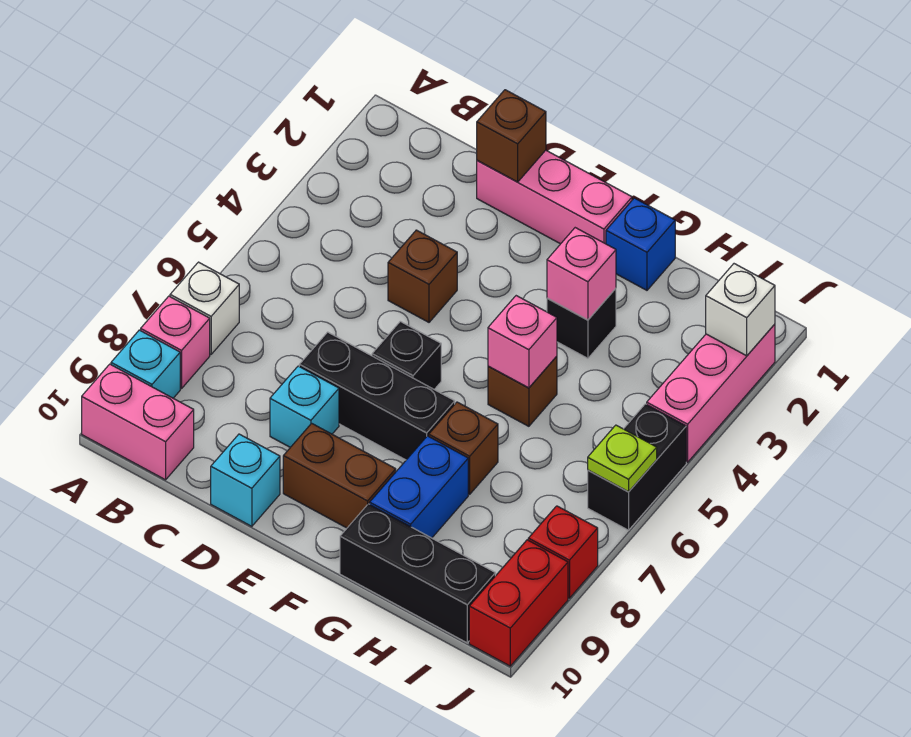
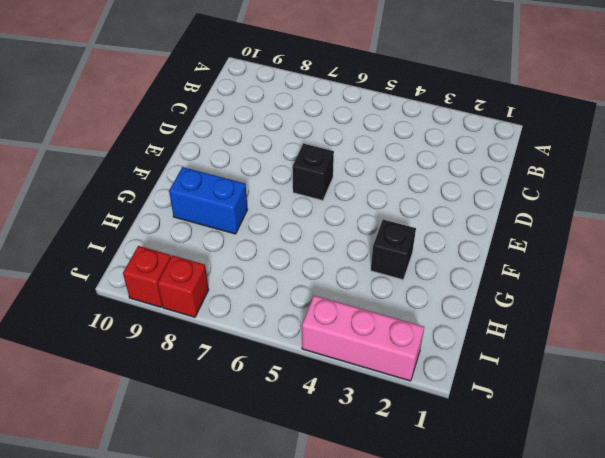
red brick J9 level 1 -> red brick J9:J10 level 1
none -> white brick A7 level 1
none -> pink brick A8 level 1
none -> cyan brick A9 level 1

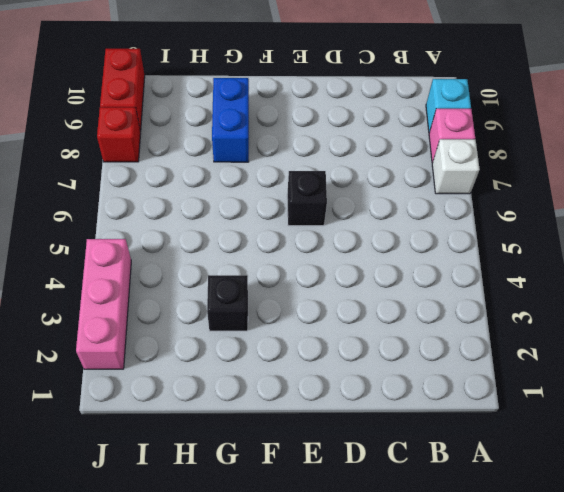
none -> pink brick A10:B10 level 1
none -> pink brick D1:F1 level 1
none -> brown brick D4 level 1

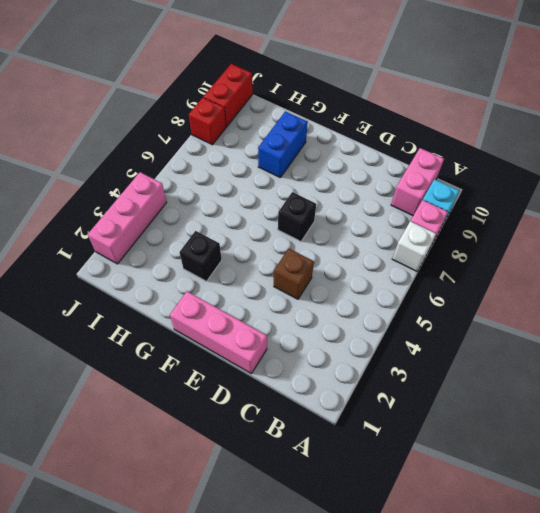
pink brick B9:B10 level 1 -> pink brick A10:B10 level 1
none -> black brick D7:F7 level 1
none -> cyan brick D8 level 1
none -> cyan brick D10 level 1

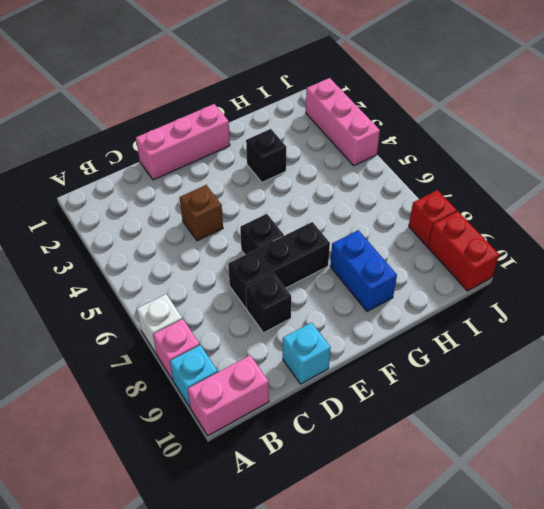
black brick D8 level 1 -> cyan brick D8 level 1
none -> brown brick E9:F9 level 1
none -> blue brick G1 level 1
none -> brown brick G5 level 1

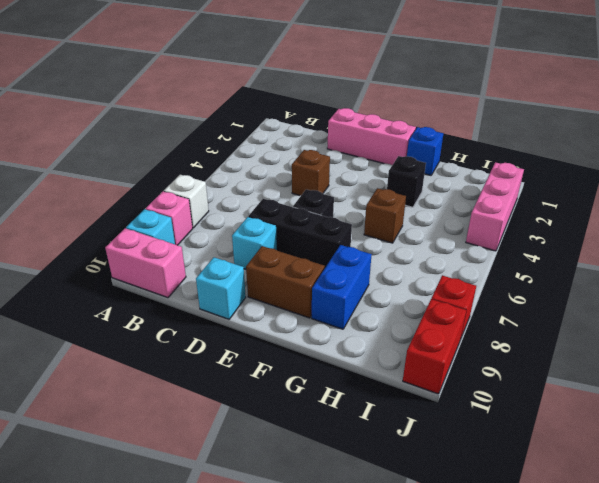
none -> brown brick G7 level 1
none -> black brick G10:I10 level 1
none -> black brick J5:J6 level 1

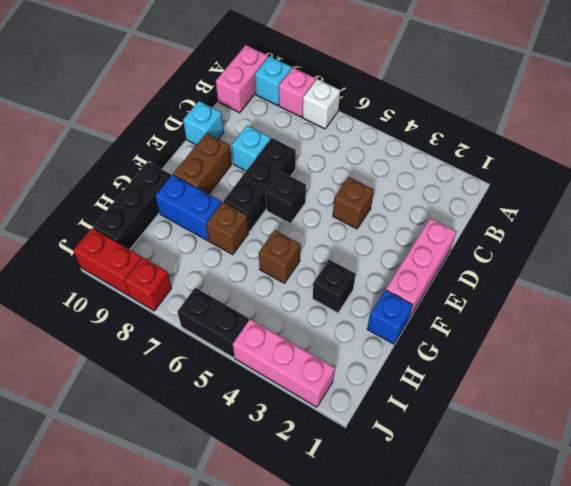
none -> brown brick D1 level 2
none -> pink brick G3 level 2
none -> pink brick G5 level 2

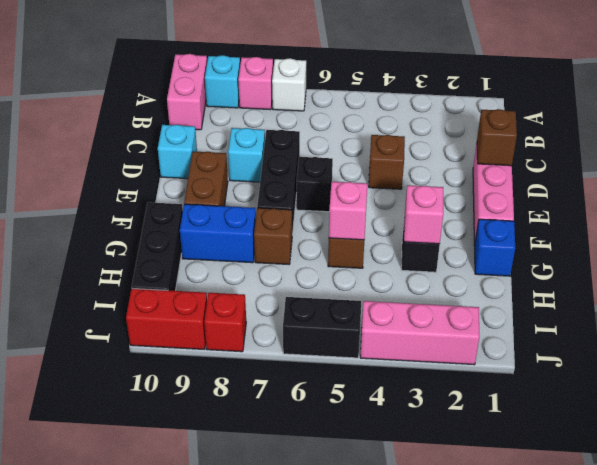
none -> white brick J2 level 2
none -> lime plate J6 level 2

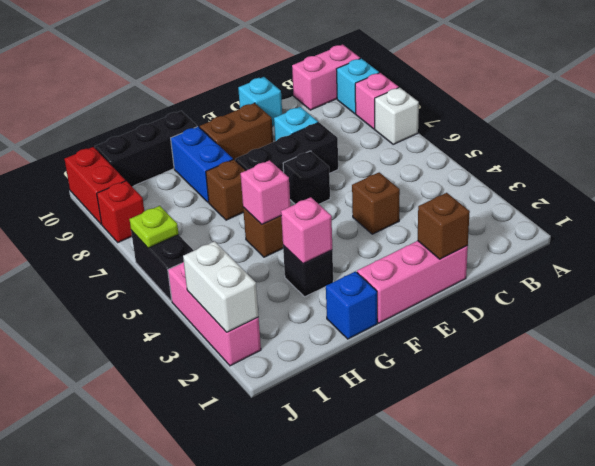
white brick J2:J3 level 2 -> white brick J2 level 2

